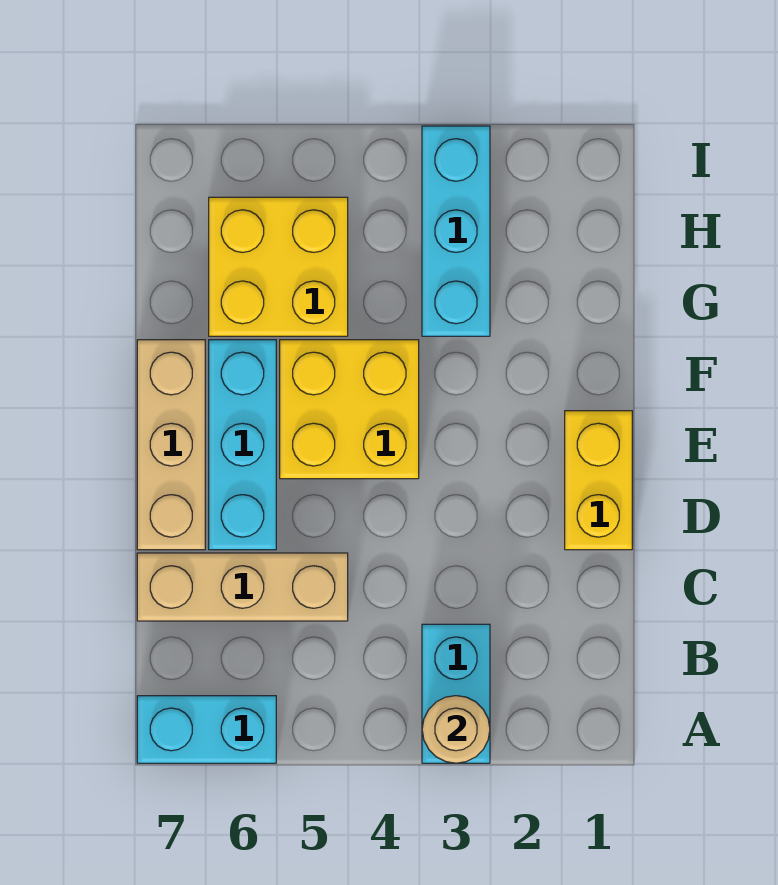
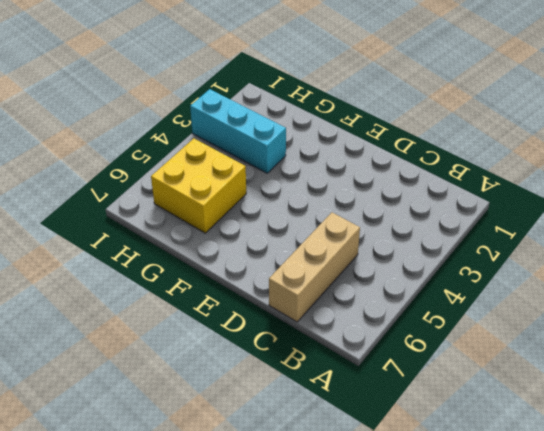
none -> cyan brick A3:B3 level 1
none -> cyan brick A6:A7 level 1

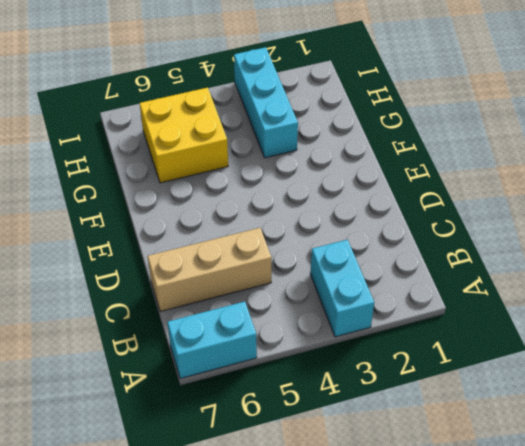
none -> yellow brick D1:E1 level 1
none -> cyan brick D6:F6 level 1

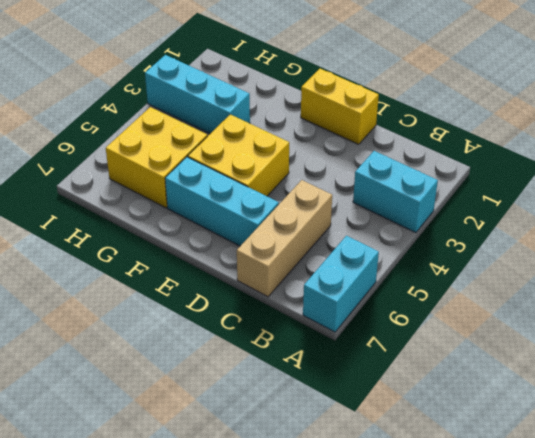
none -> tan brick D7:F7 level 1
none -> tan round brick A3 level 2

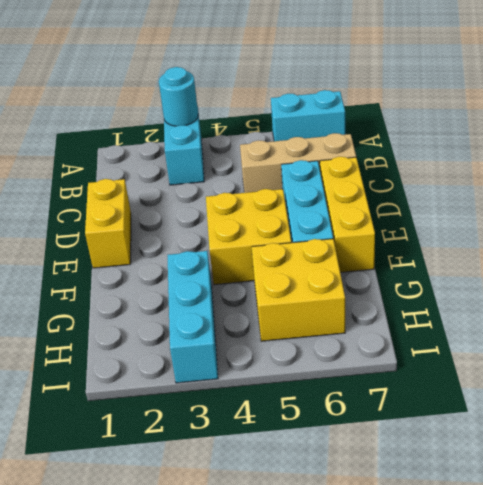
cyan round brick A3 level 2 -> tan round brick A3 level 2
yellow brick D7:F7 level 1 -> tan brick D7:F7 level 1

